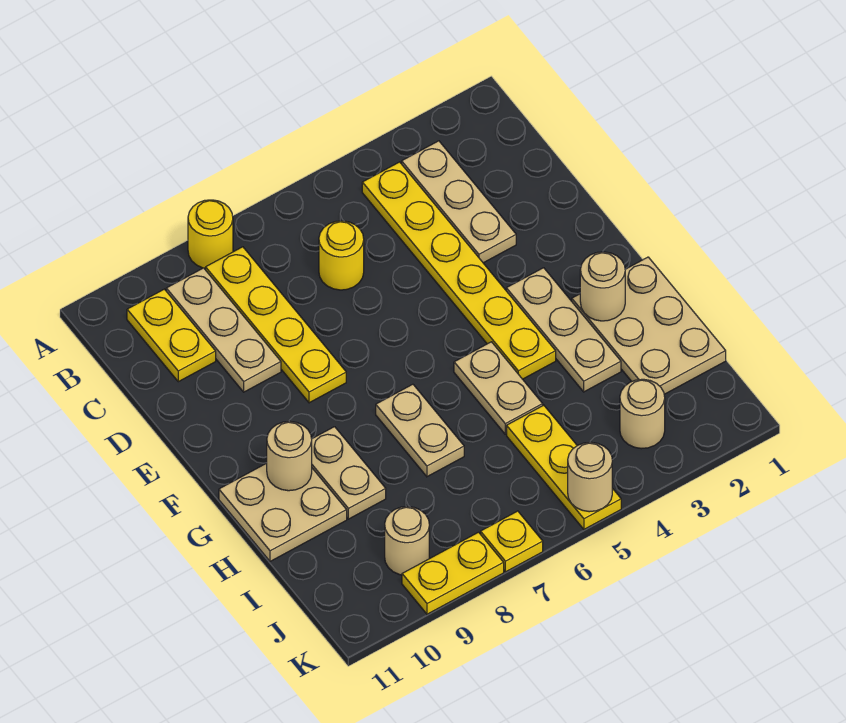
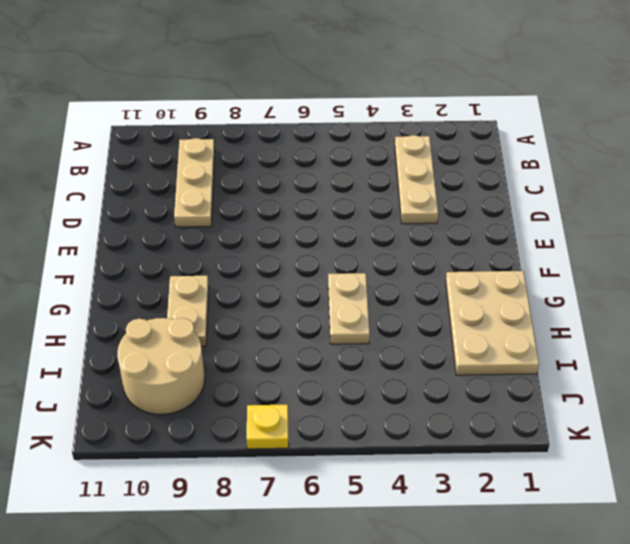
tan round brick I9:J10 level 1 -> tan round brick J9 level 1
none -> yellow round brick A8 level 1
none -> yellow plate B4:G4 level 1
none -> yellow plate B8:E8 level 1

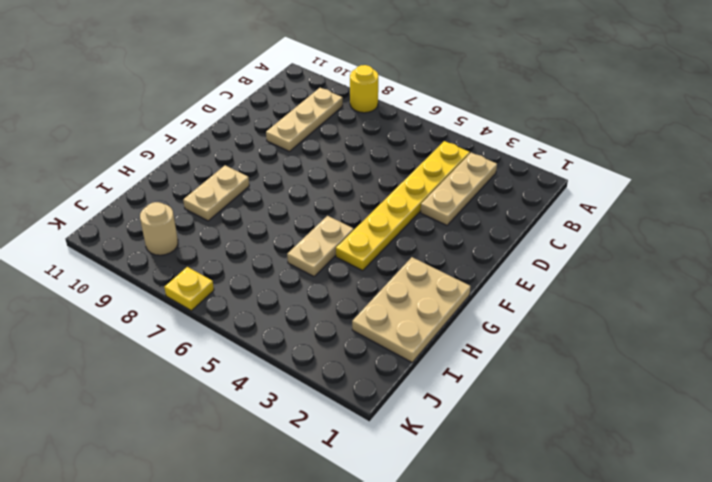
none -> yellow plate B8:E8 level 1
none -> yellow plate B10:C10 level 1
none -> yellow round brick C6 level 1

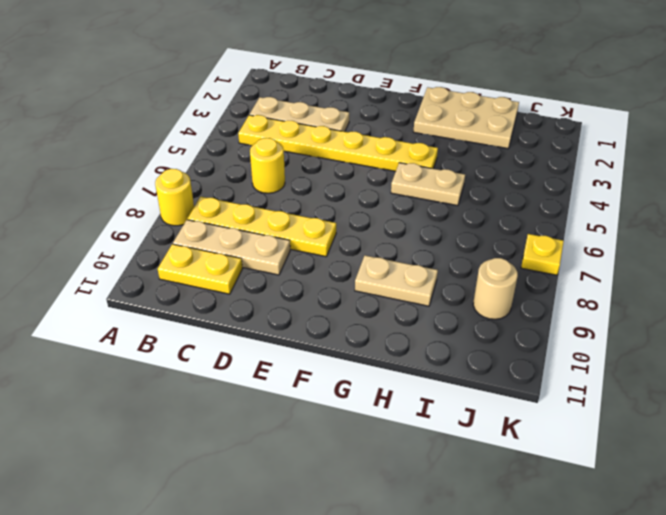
none -> tan plate F3:H3 level 1
none -> tan plate G7:H7 level 1
none -> tan plate G10:H11 level 1

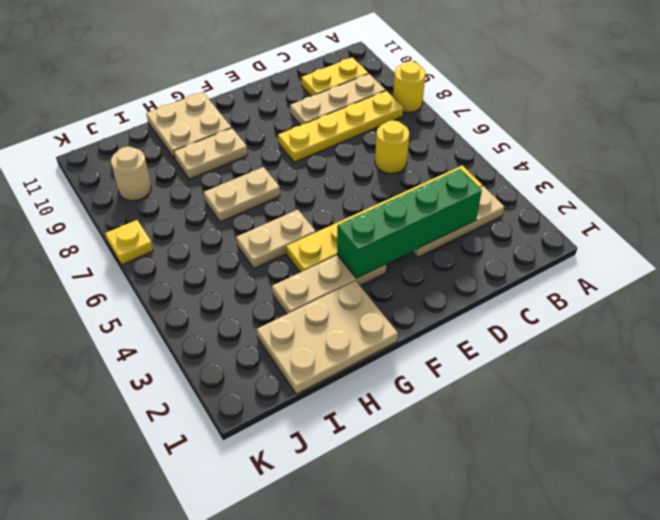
green brick C3:F3 level 2 -> none
none -> yellow plate I5:K5 level 1
none -> tan round brick J3 level 1
none -> yellow plate K8:K9 level 1

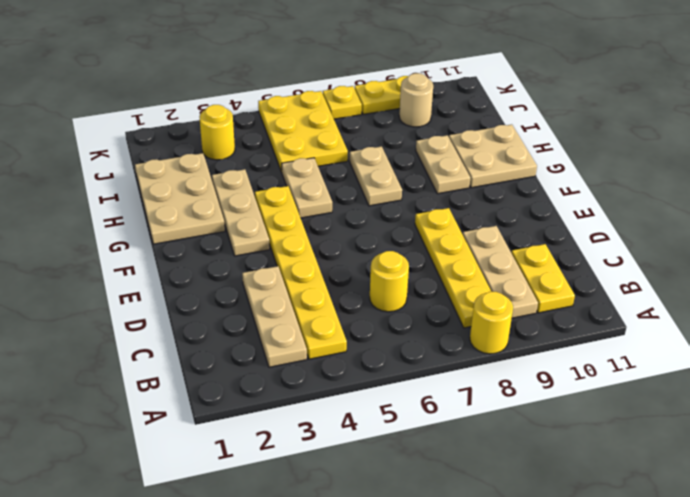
yellow plate I5:K6 level 1 -> yellow plate I5:K5 level 1
yellow round brick J3 level 1 -> tan round brick J3 level 1
none -> tan round brick G2 level 2
none -> tan round brick G10 level 2
none -> tan round brick K5 level 2

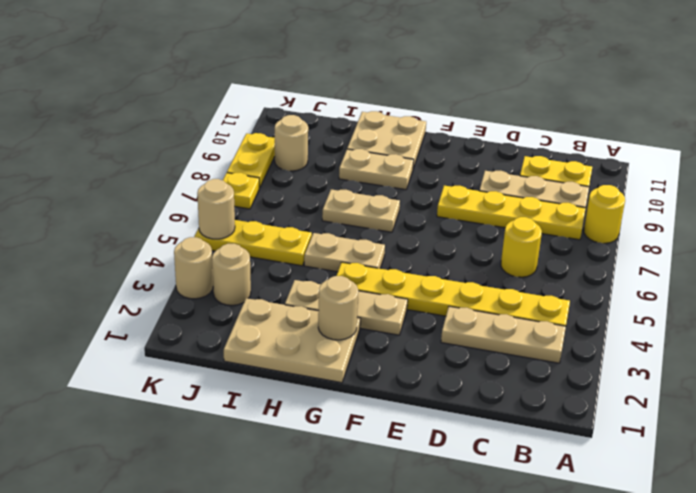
tan round brick K3 level 1 -> tan round brick G10 level 2

